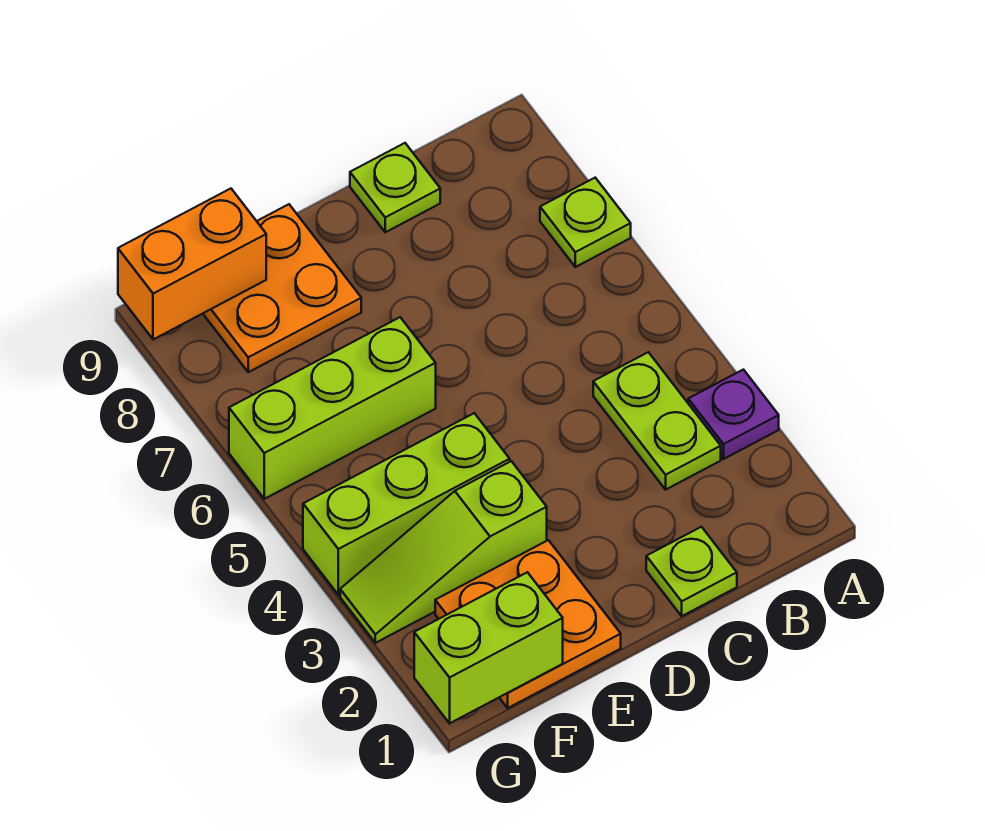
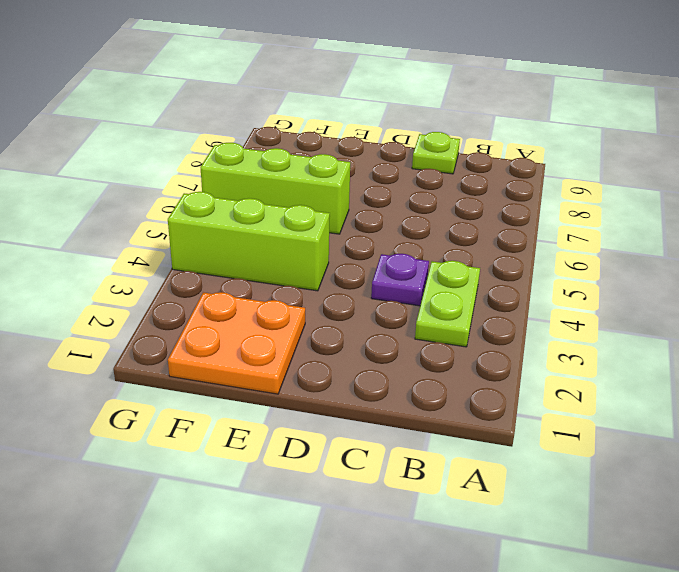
purple plate C4 level 1 -> purple plate A3 level 1
none -> lime plate A7 level 1
none -> lime plate C1 level 1
none -> lime slope E3:G3 level 1 top E

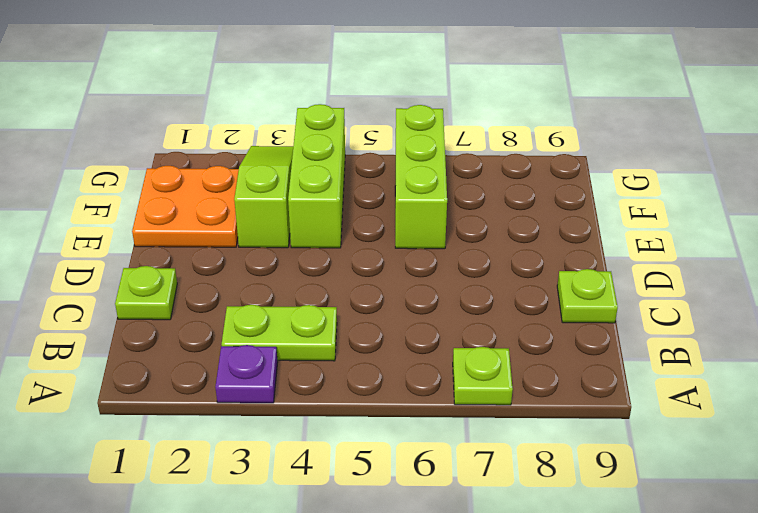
none -> orange plate E8:F9 level 1
none -> lime brick F1:G1 level 2
none -> orange brick F9:G9 level 2

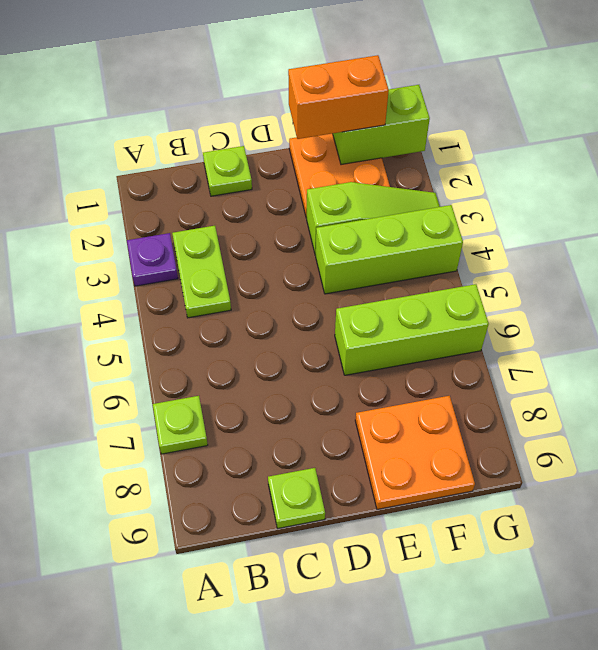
orange brick E1:F1 level 3 -> orange brick F9:G9 level 2

